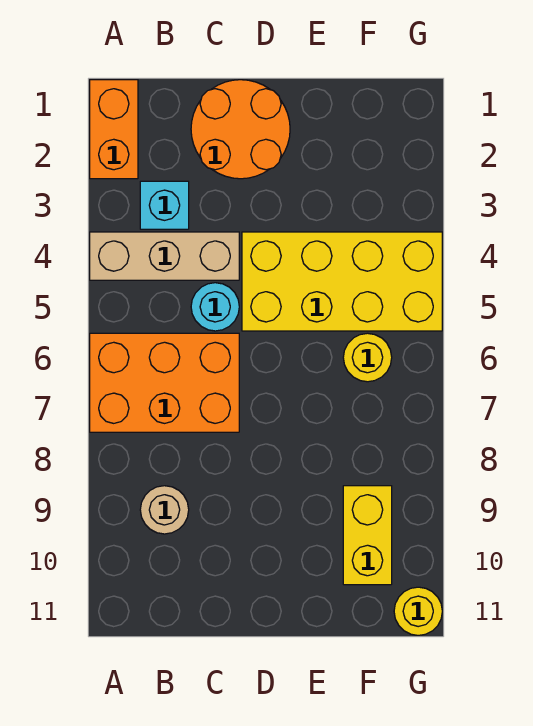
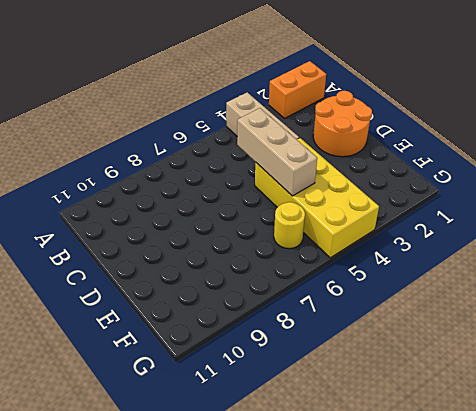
tan brick C5:E5 level 2 -> none
none -> orange brick A6:C7 level 1
none -> cyan brick B3 level 1

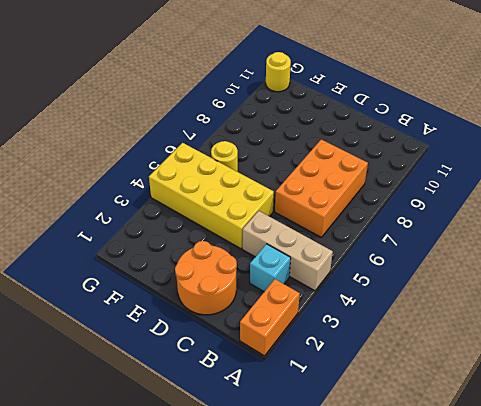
orange brick B6:C8 level 1 -> orange brick A6:C7 level 1
none -> tan round brick B9 level 1
none -> cyan round brick C5 level 1

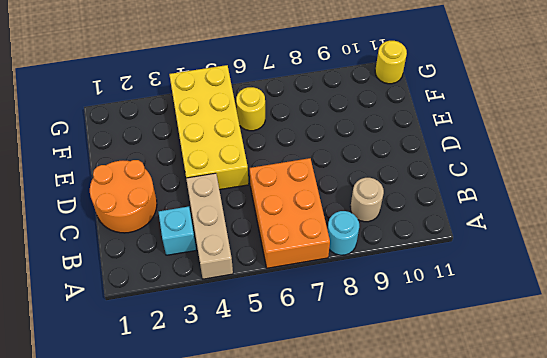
cyan round brick A8 level 1 -> cyan round brick C5 level 1
none -> orange brick A1:A2 level 1
none -> yellow brick F9:F10 level 1

